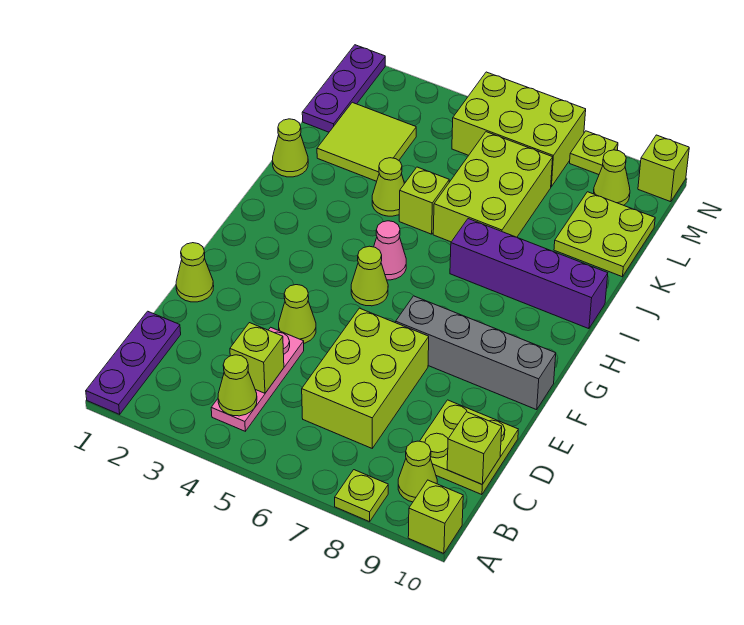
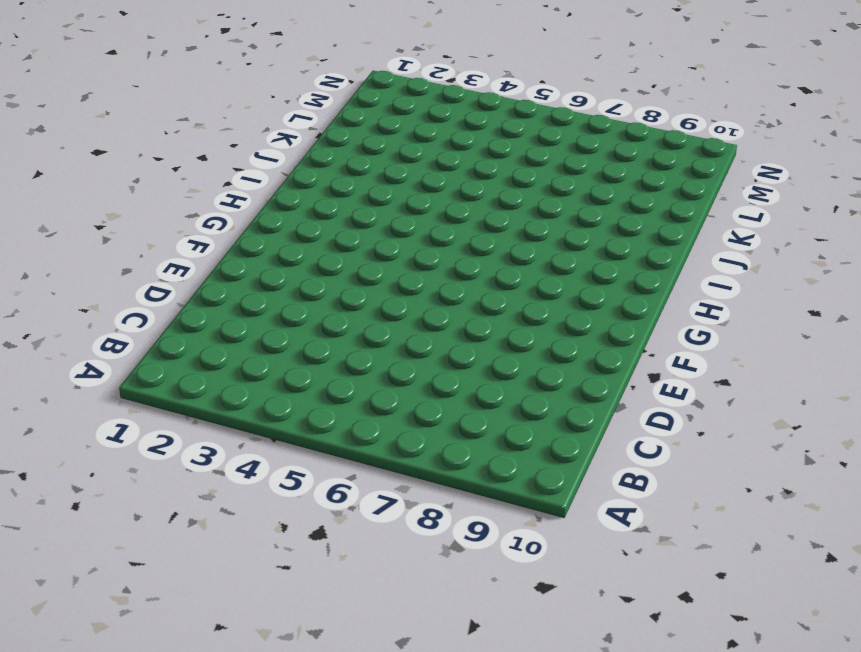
none -> purple plate A1:C1 level 1
none -> lime plate A8 level 1
none -> lime brick A10 level 1

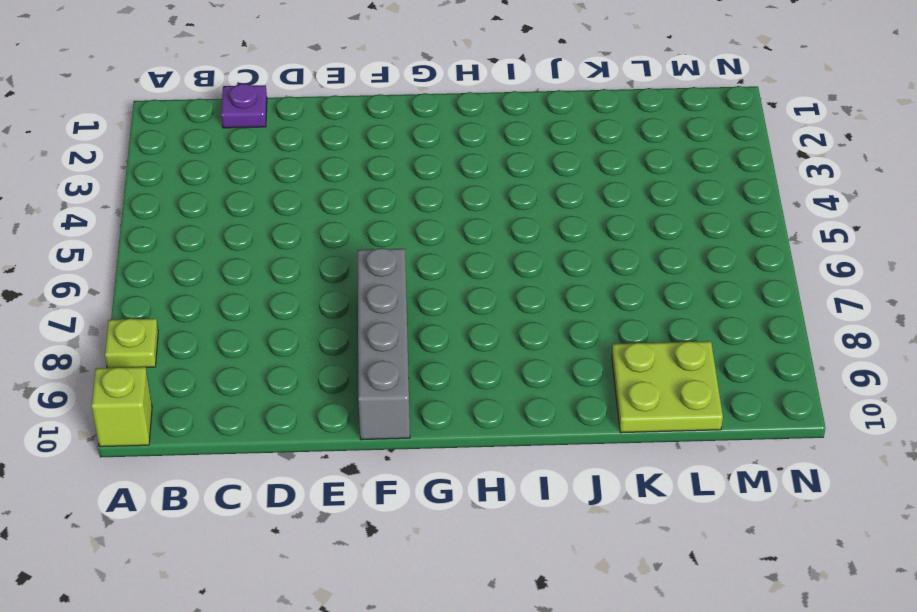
purple plate C1 level 1 -> purple plate A1:C1 level 1
none -> pink plate B4:D4 level 1
none -> lime cone B9 level 1
none -> lime brick C6:E7 level 1

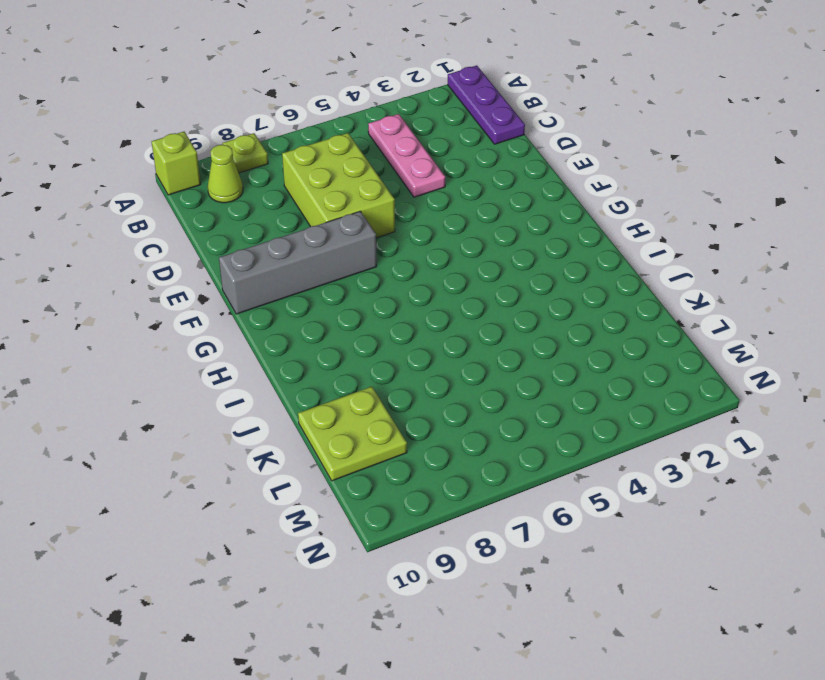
none -> lime plate C9:D10 level 1
none -> lime cone E1 level 1
none -> lime cone E4 level 1

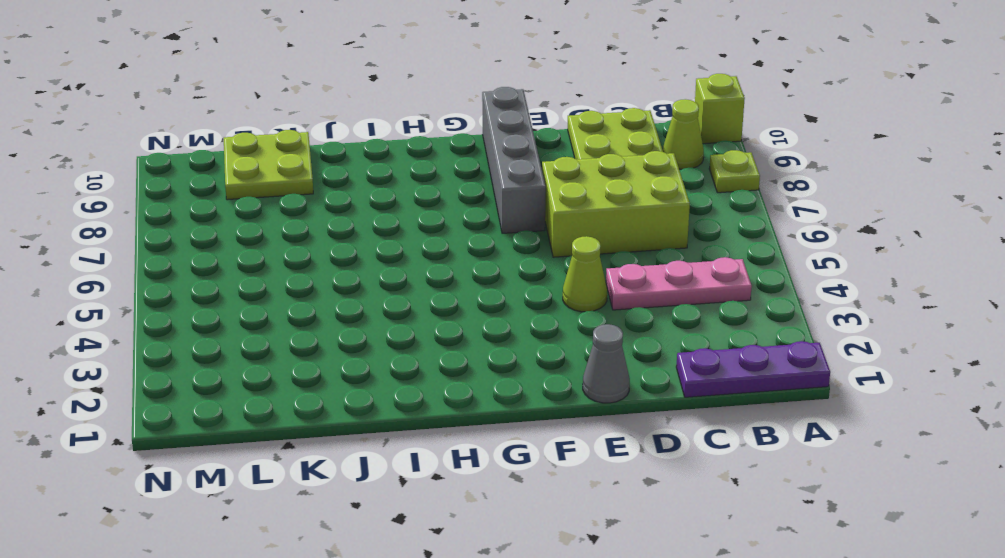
grey cone E1 level 1 -> lime cone E1 level 1
none -> lime cone G5 level 1
none -> pink cone H5 level 1
none -> purple brick I7:I10 level 1

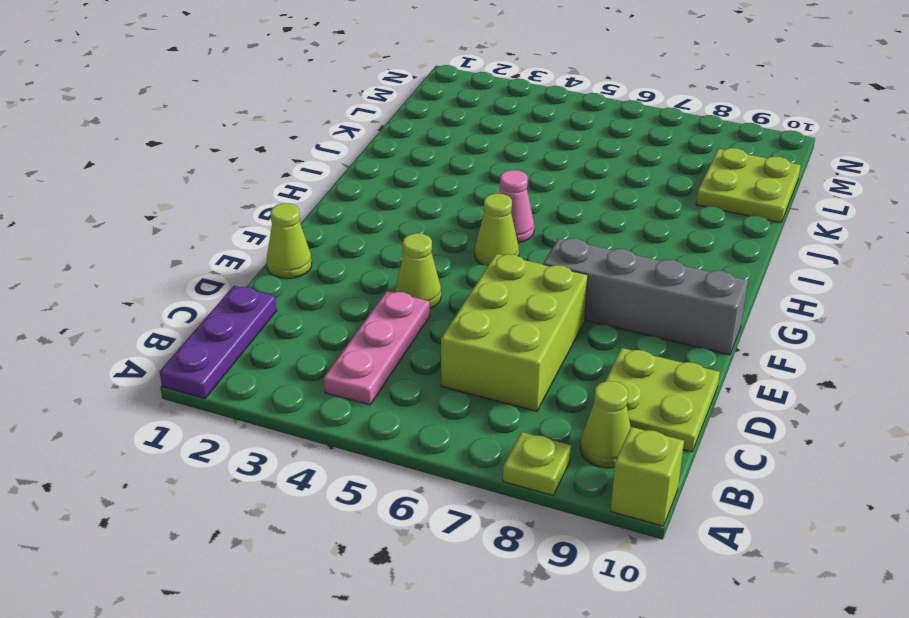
none -> purple brick I7:I10 level 1
none -> lime cone J1 level 1
none -> lime cone J4 level 1

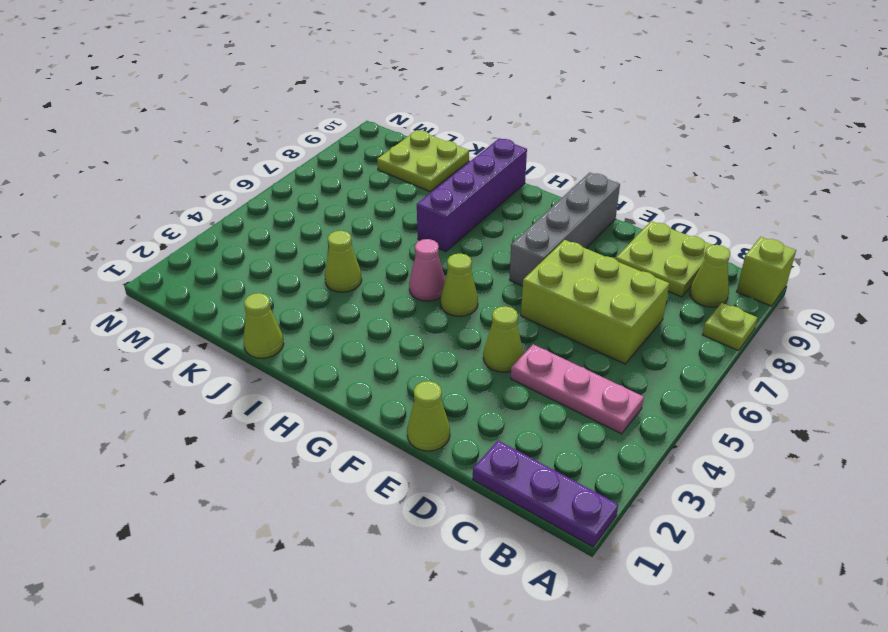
none -> lime brick J5 level 1
none -> lime brick J6:L7 level 1
none -> lime tile K2:L3 level 1

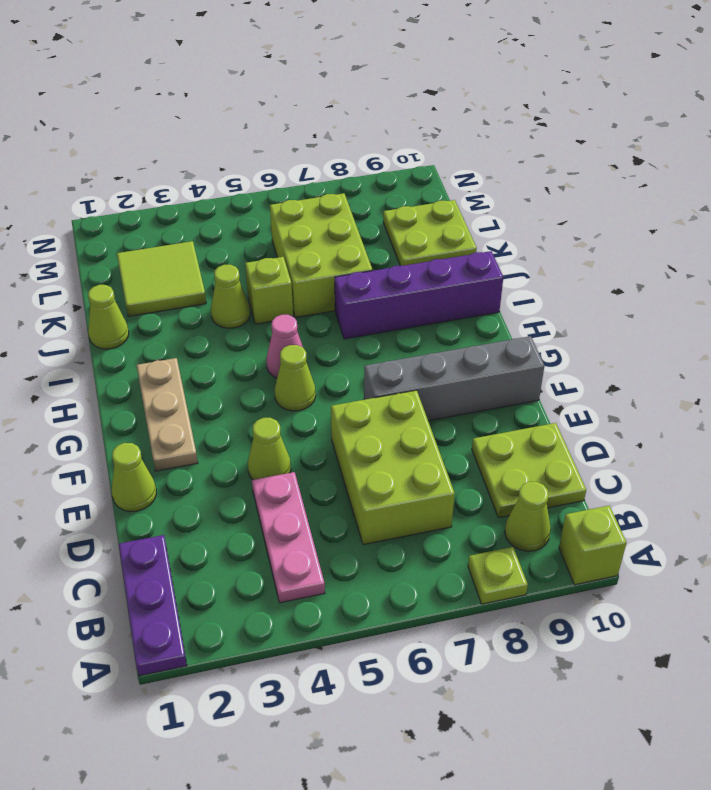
tan plate F2:H2 level 1 -> none
none -> purple plate L1:N1 level 1
none -> lime brick M5:N7 level 1
none -> lime cone M9 level 1

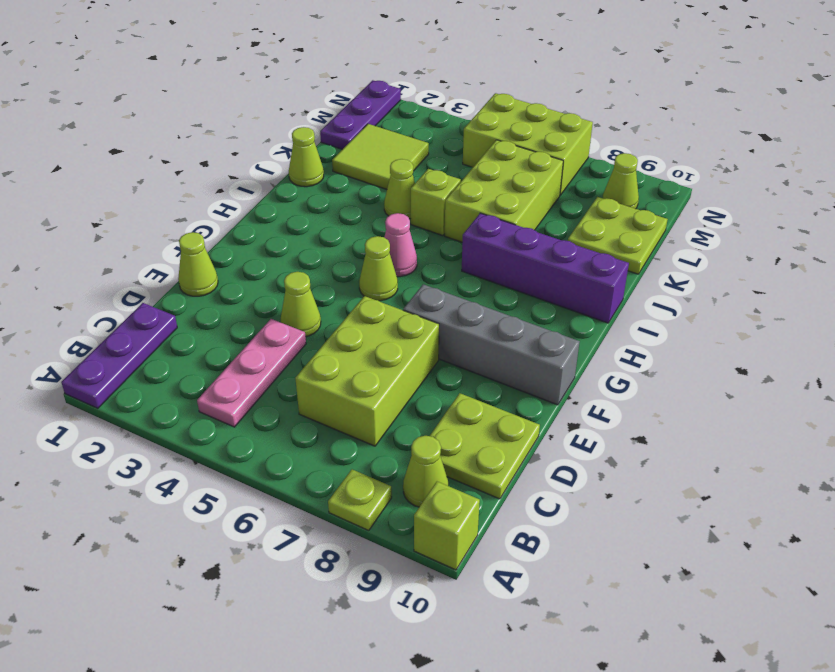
none -> lime plate N8 level 1
none -> lime brick N10 level 1
none -> lime cone B4 level 2

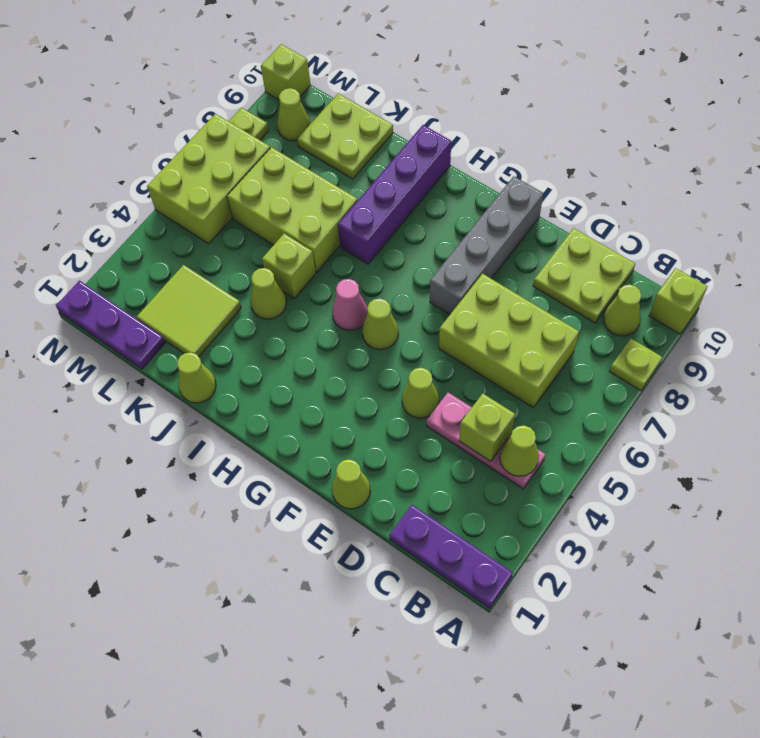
none -> lime brick C10 level 2

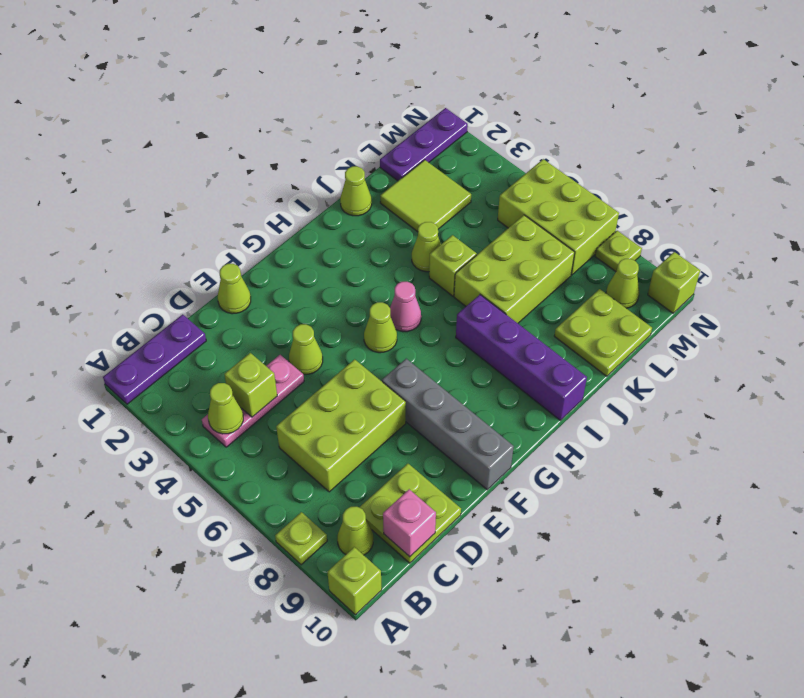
pink brick C10 level 2 -> lime brick C10 level 2

